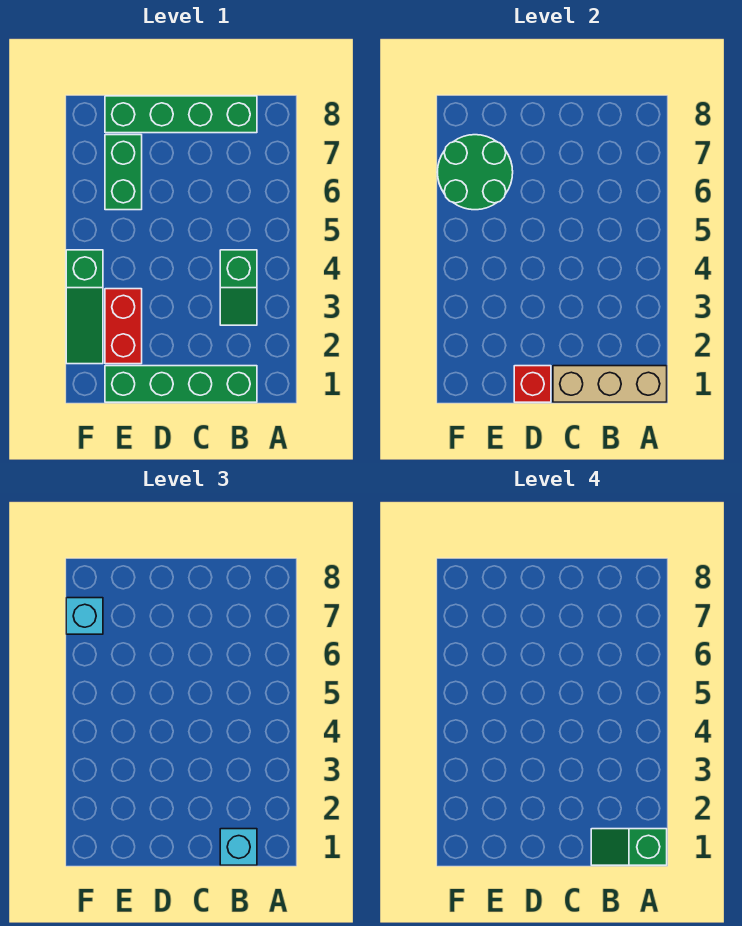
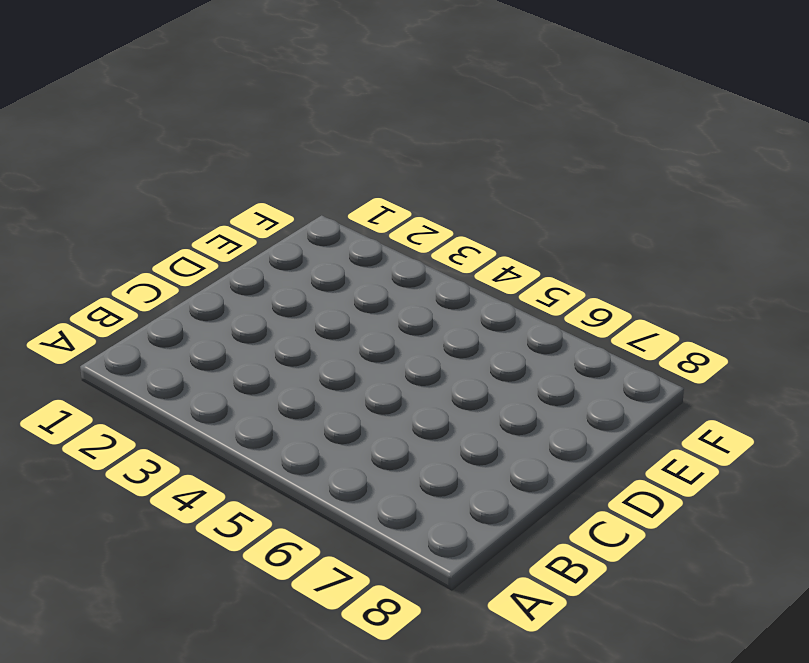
none -> green brick B1:E1 level 1
none -> green slope B3:B4 level 1 top 4
none -> green brick B8:E8 level 1

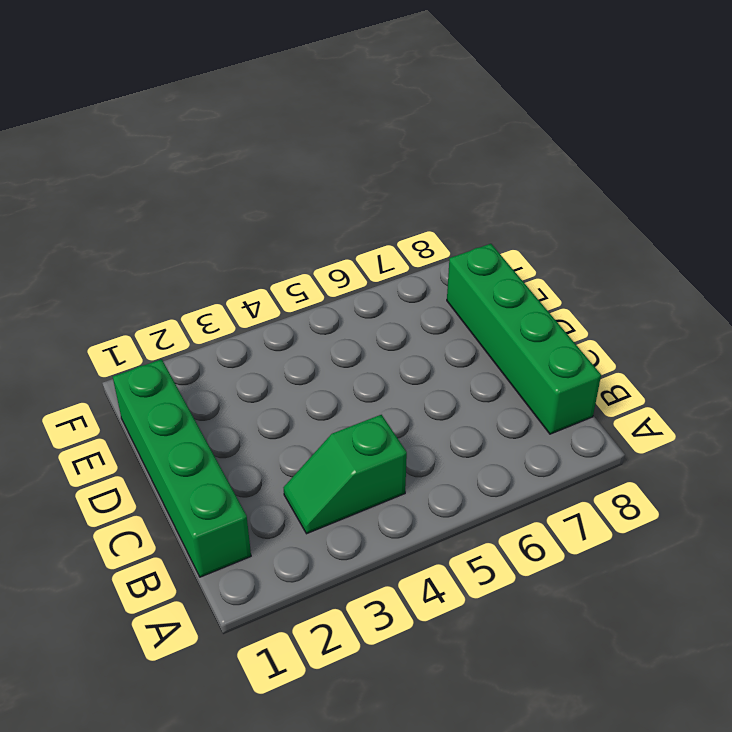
none -> red brick E2:E3 level 1
none -> green brick E6:E7 level 1
none -> green slope F2:F4 level 1 top 4

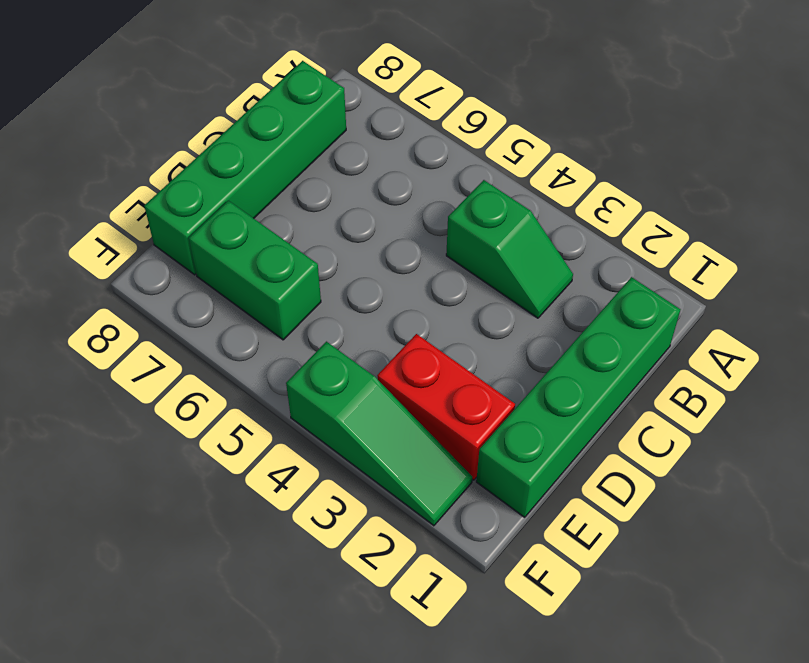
none -> tan brick A1:C1 level 2
none -> red brick D1 level 2
none -> green round brick E6:F7 level 2

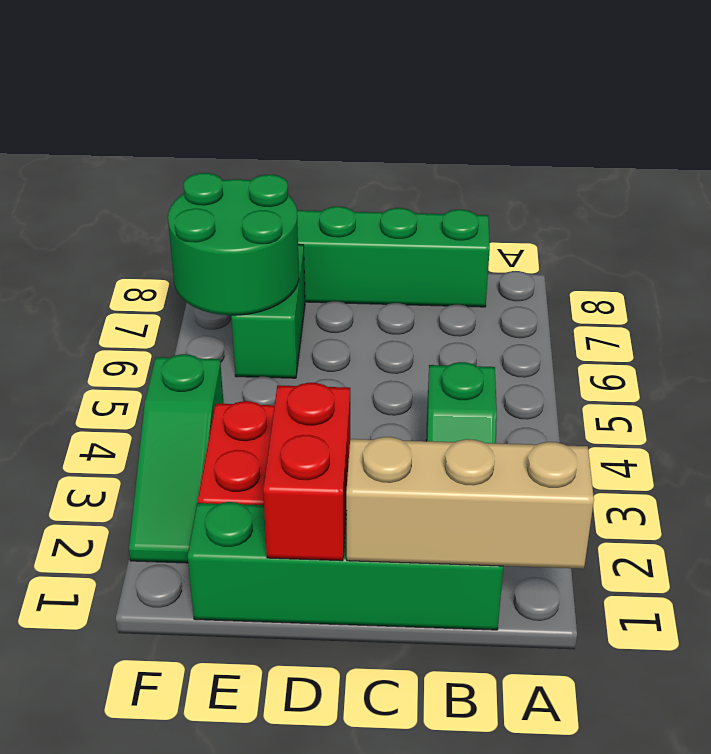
red brick D1:D2 level 2 -> red brick D1 level 2
none -> cyan brick B1 level 3
none -> cyan brick F7 level 3
none -> green slope A1:B1 level 4 top A

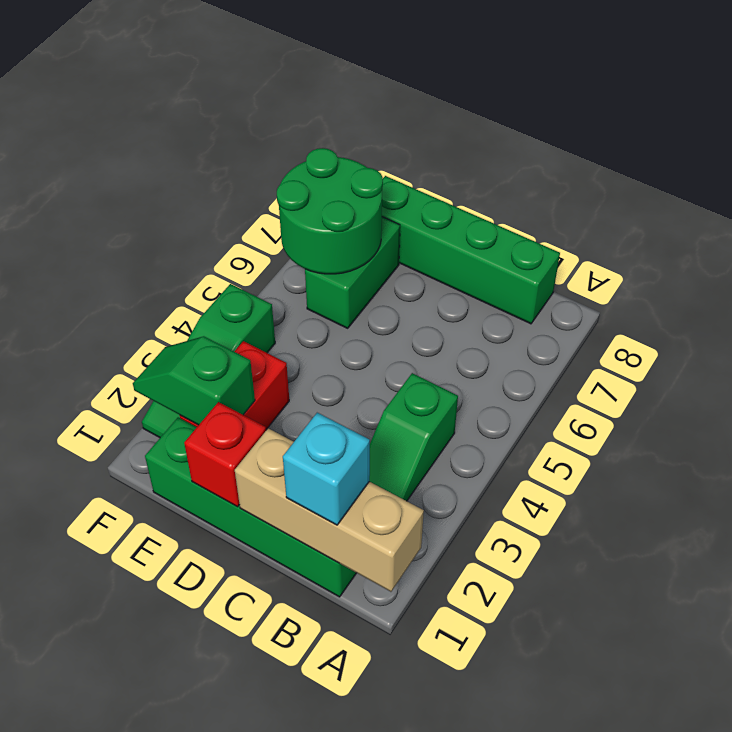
green slope E2:F2 level 2 top E -> green slope A1:B1 level 4 top A
none -> cyan brick F7 level 3

